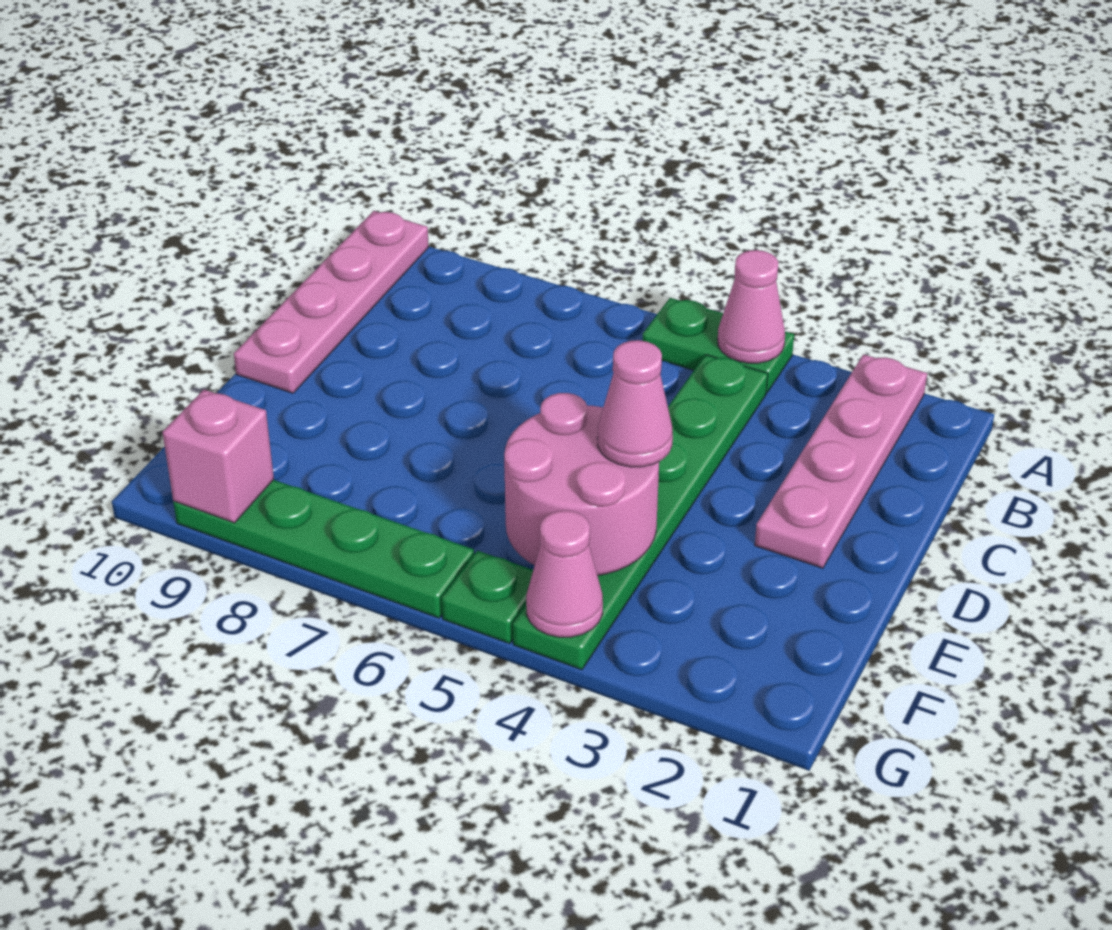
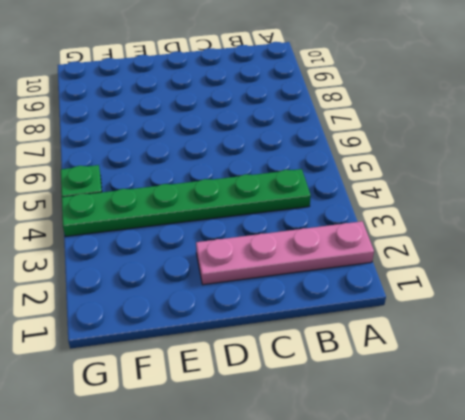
none -> green plate A4:A5 level 1
none -> pink plate A10:D10 level 1

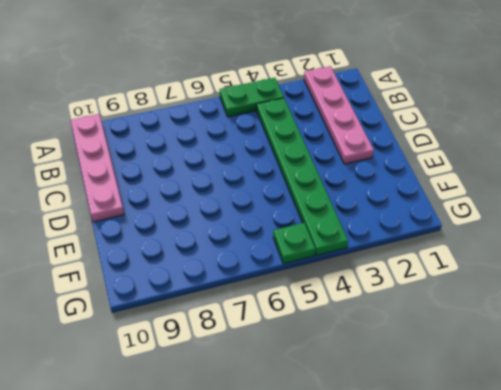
none -> green plate G6:G9 level 1
none -> pink cone A4 level 2

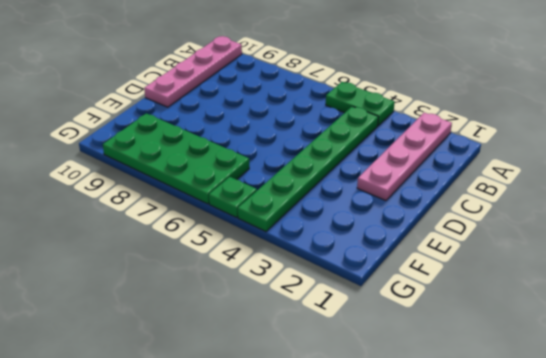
green plate F6:G9 level 1 -> green plate G6:G9 level 1
none -> pink cone A4 level 2
none -> pink round brick E4:F5 level 2

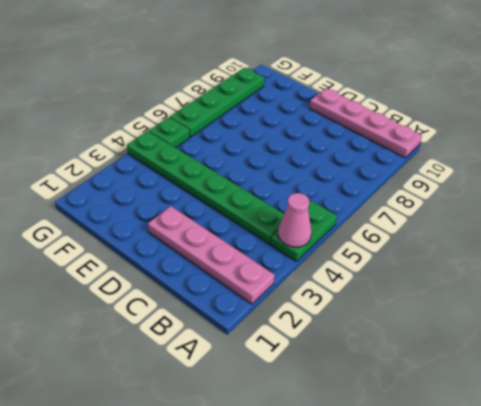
none -> pink round brick E4:F5 level 2
none -> pink cone G4 level 2

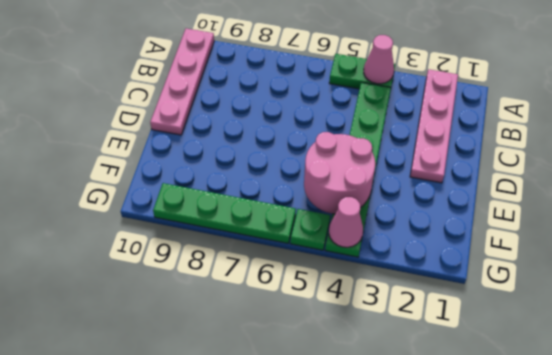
none -> pink brick G9 level 2
none -> pink cone E4 level 3

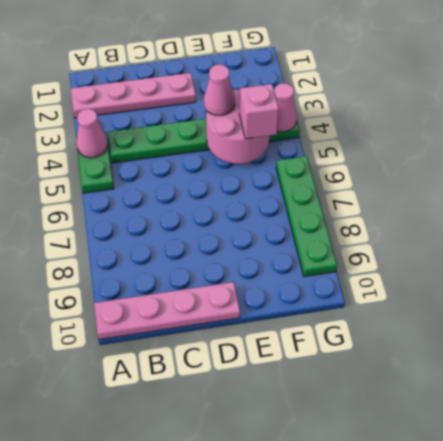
pink brick F5 level 3 -> pink brick G9 level 2
none -> green plate G5 level 1

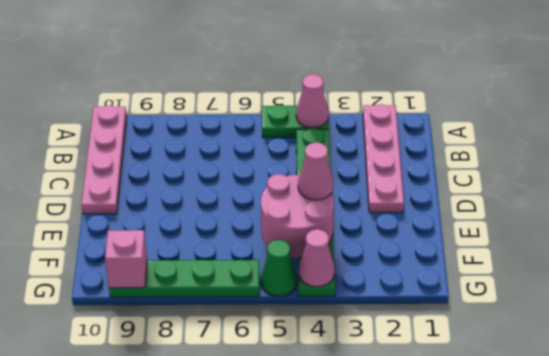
green cone G5 level 1 -> green plate G5 level 1

